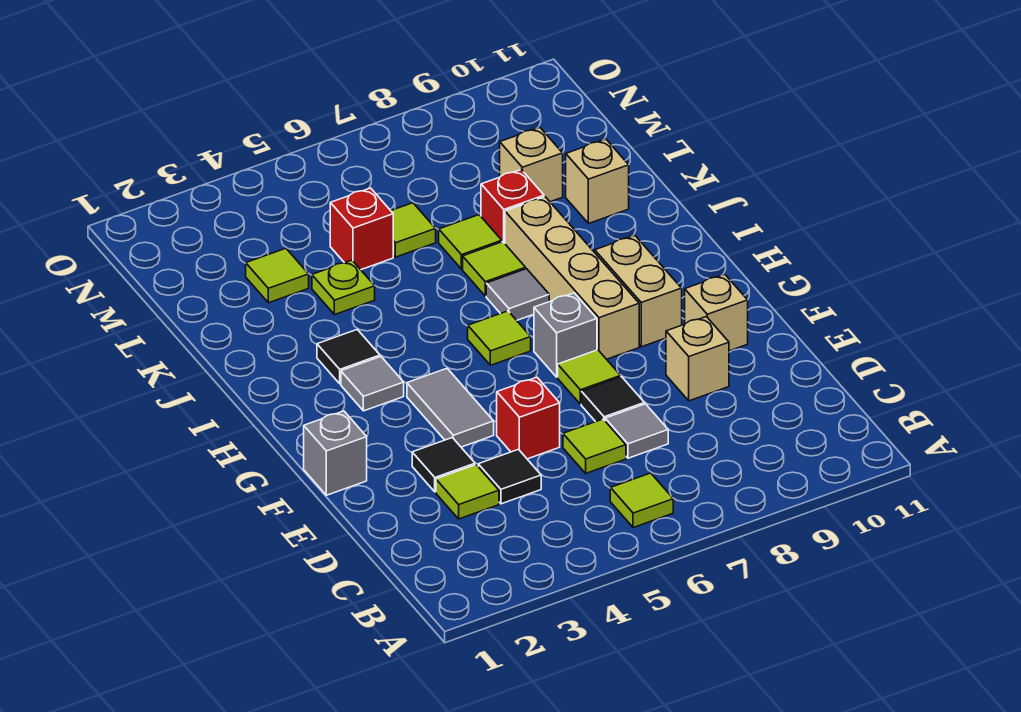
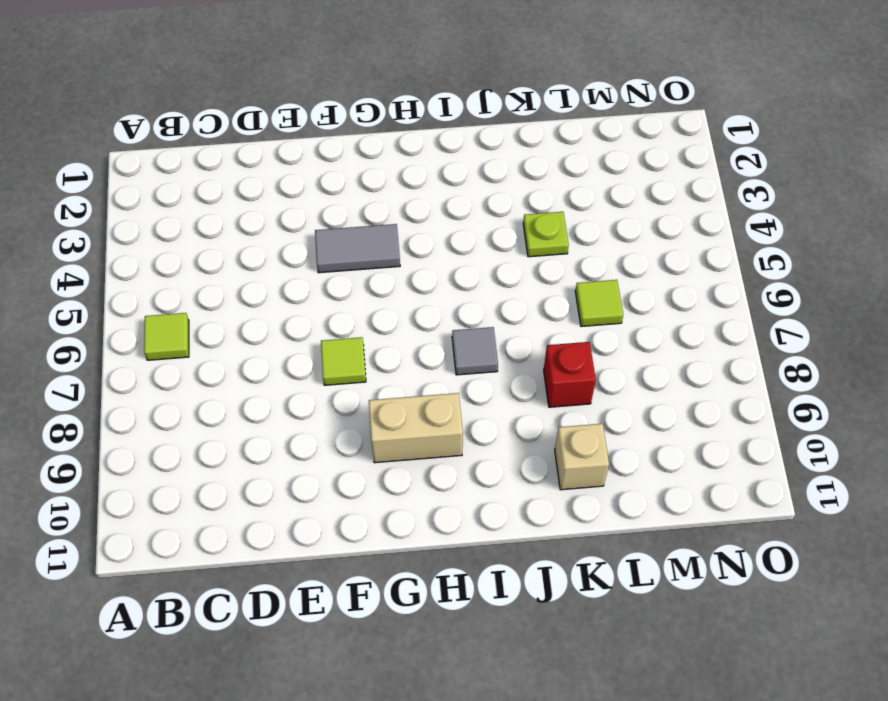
none -> lime tile D3 level 1
none -> black tile D4 level 1
none -> lime tile D6 level 1

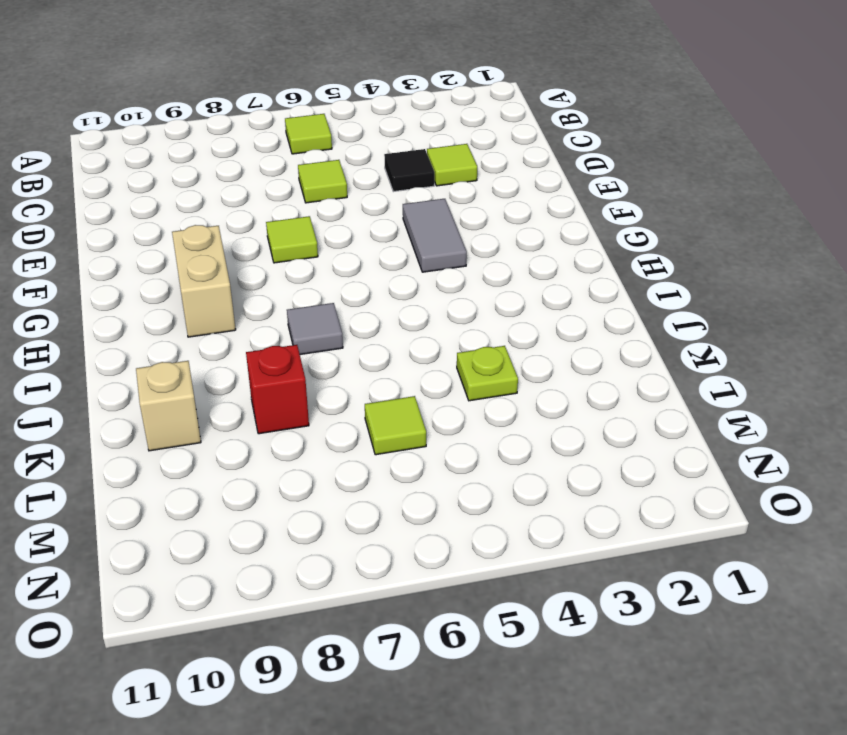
none -> grey tile D7 level 1
none -> black tile E3 level 1
none -> red brick E5 level 1

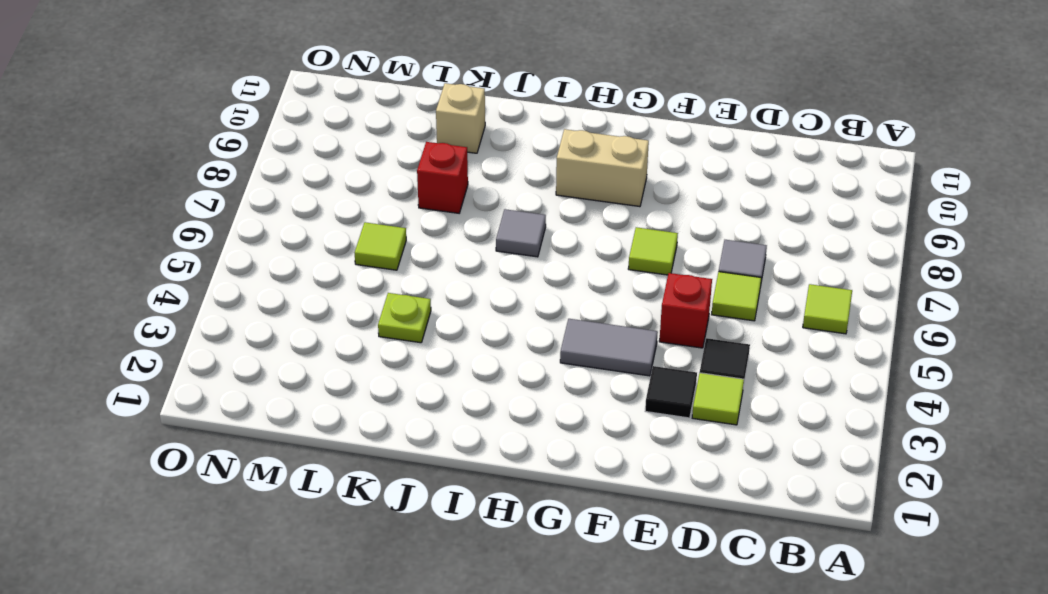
none -> black tile E7 level 1
none -> tan brick E9 level 1
none -> grey brick F1 level 1

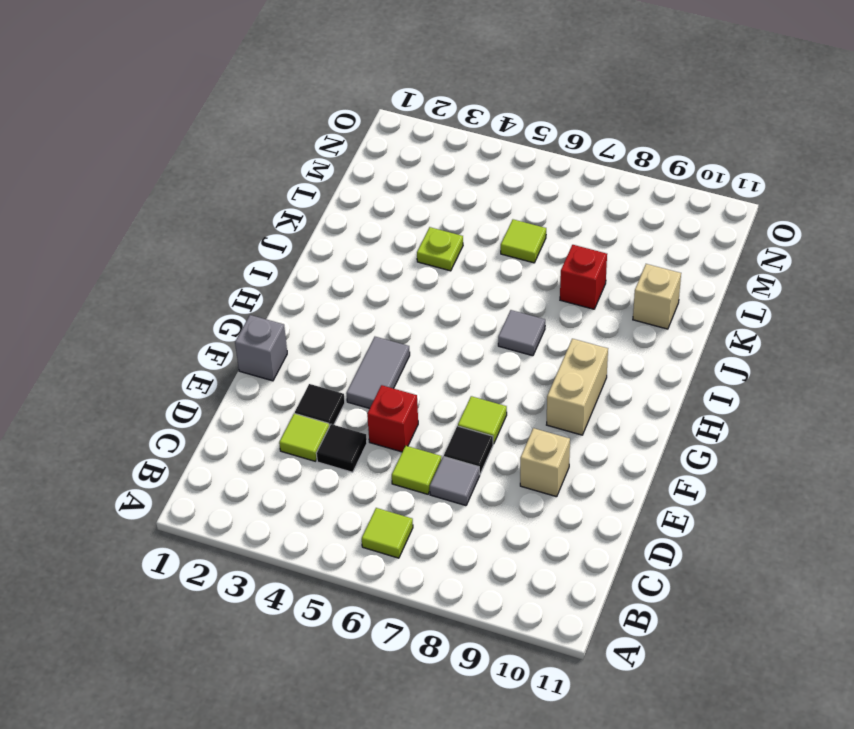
none -> tan brick F10 level 1
none -> grey brick G7 level 1
none -> tan brick G8:J8 level 1

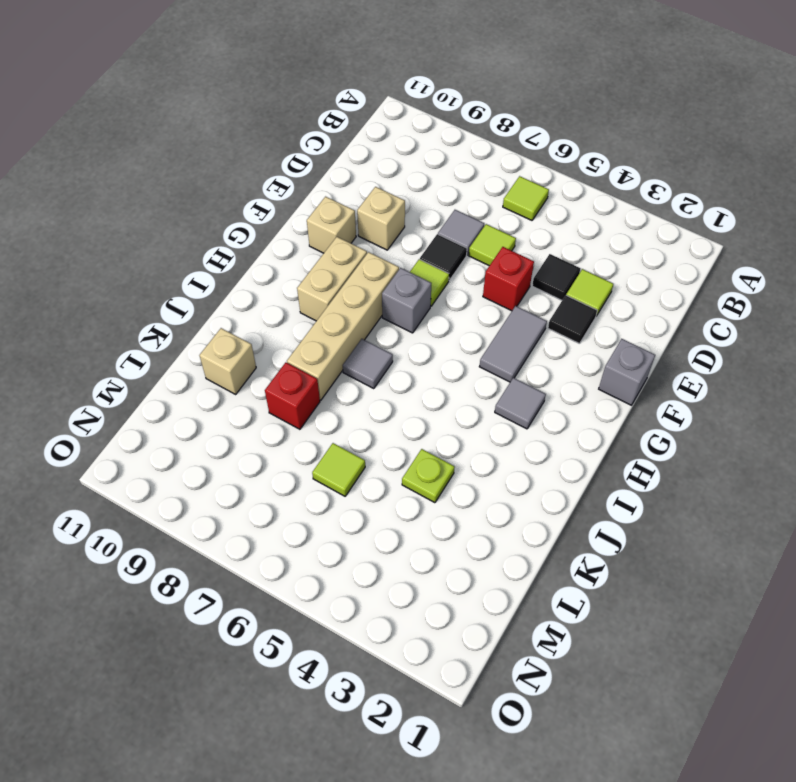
none -> lime tile H6 level 1
none -> black tile I3 level 1
none -> lime tile J7 level 1

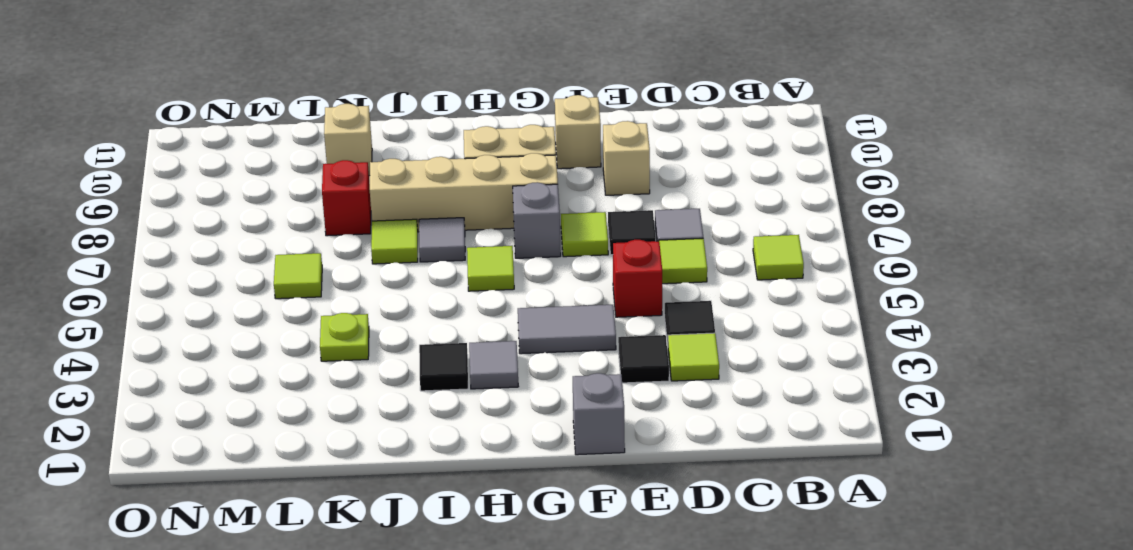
none -> lime tile K7 level 1
none -> lime tile L3 level 1
none -> red brick L5 level 1

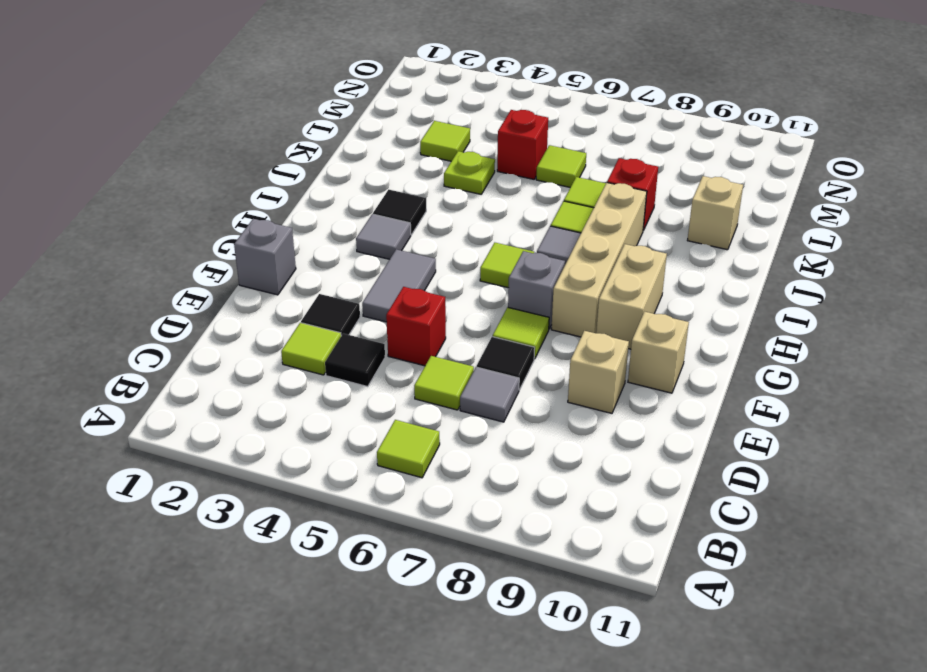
none -> tan brick L9 level 1

